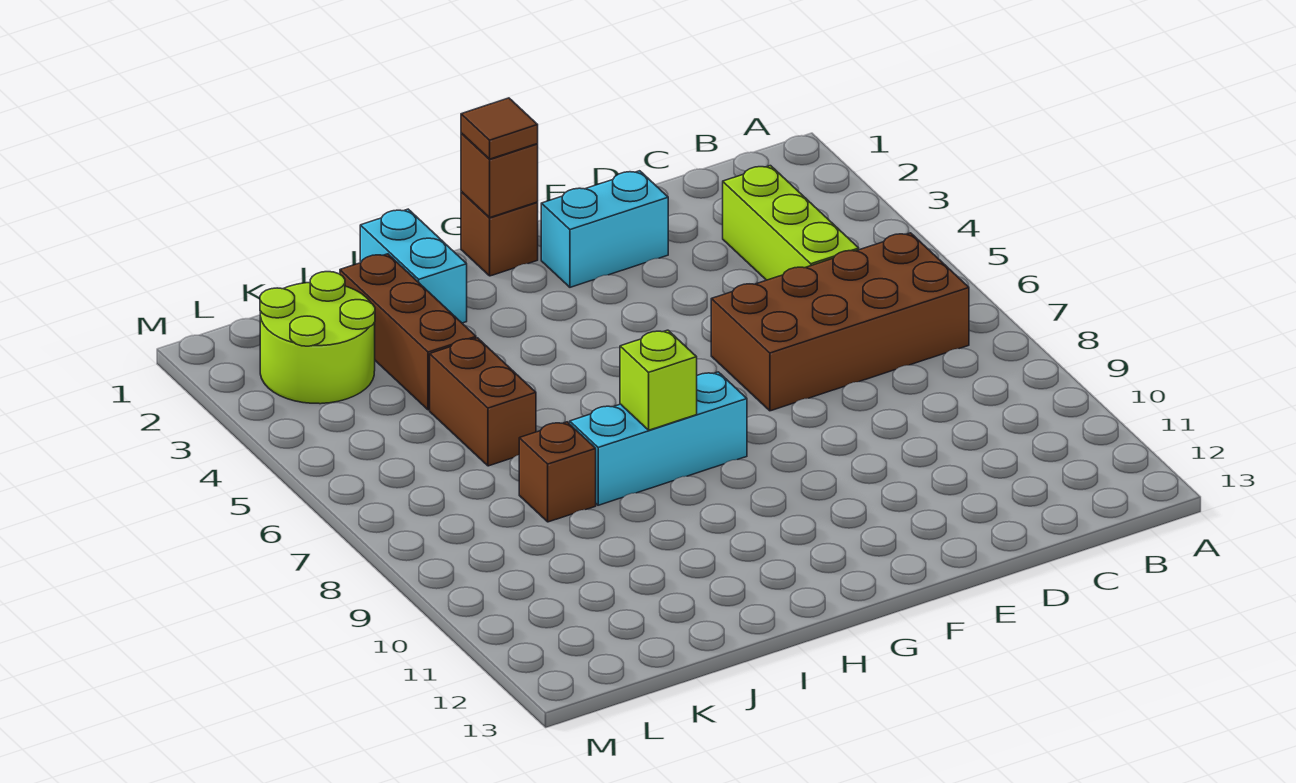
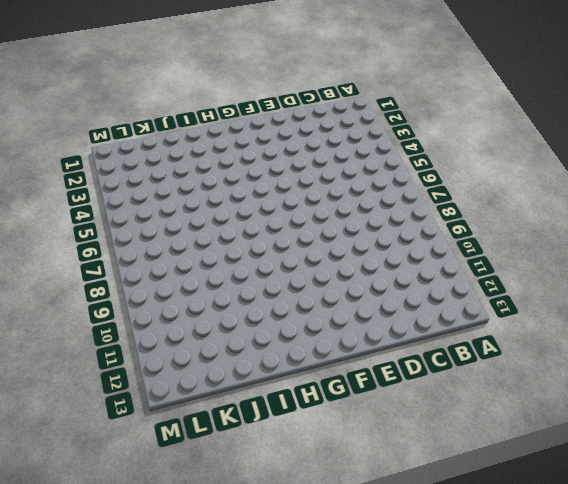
none -> brown brick B6:E7 level 1
none -> lime brick C3:C5 level 1
none -> cyan brick E2:F2 level 1

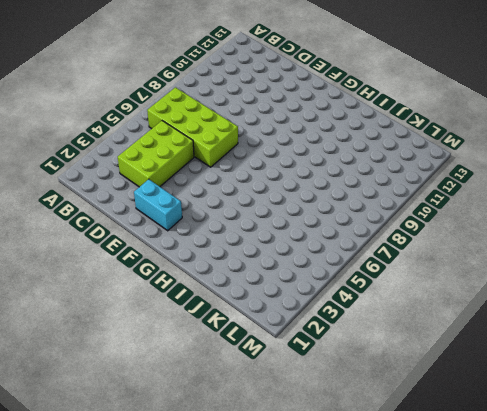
lime brick B6:E7 level 1 -> brown brick B6:E7 level 1
lime brick C3:D5 level 1 -> lime brick C3:C5 level 1
none -> brown brick G1 level 1
none -> cyan brick G8:I8 level 1
none -> cyan brick I1:I2 level 1

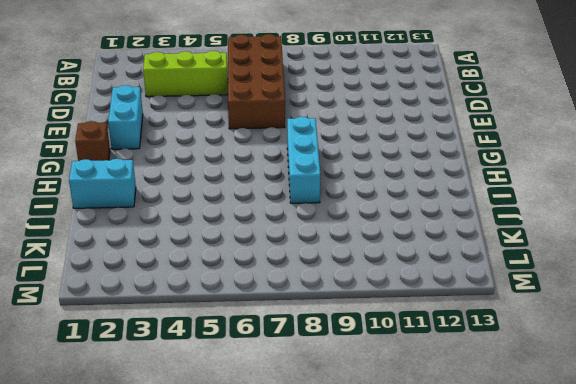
none -> brown brick J2:J4 level 1
none -> brown brick J5:J6 level 1
none -> brown brick J8 level 1

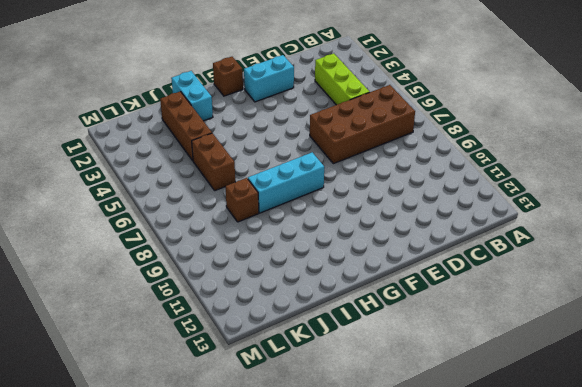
none -> lime round brick K2:L3 level 1
none -> brown brick G1 level 2
none -> lime brick H8 level 2

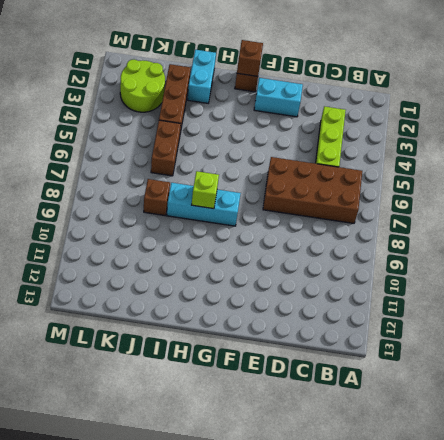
none -> brown tile G1 level 3

